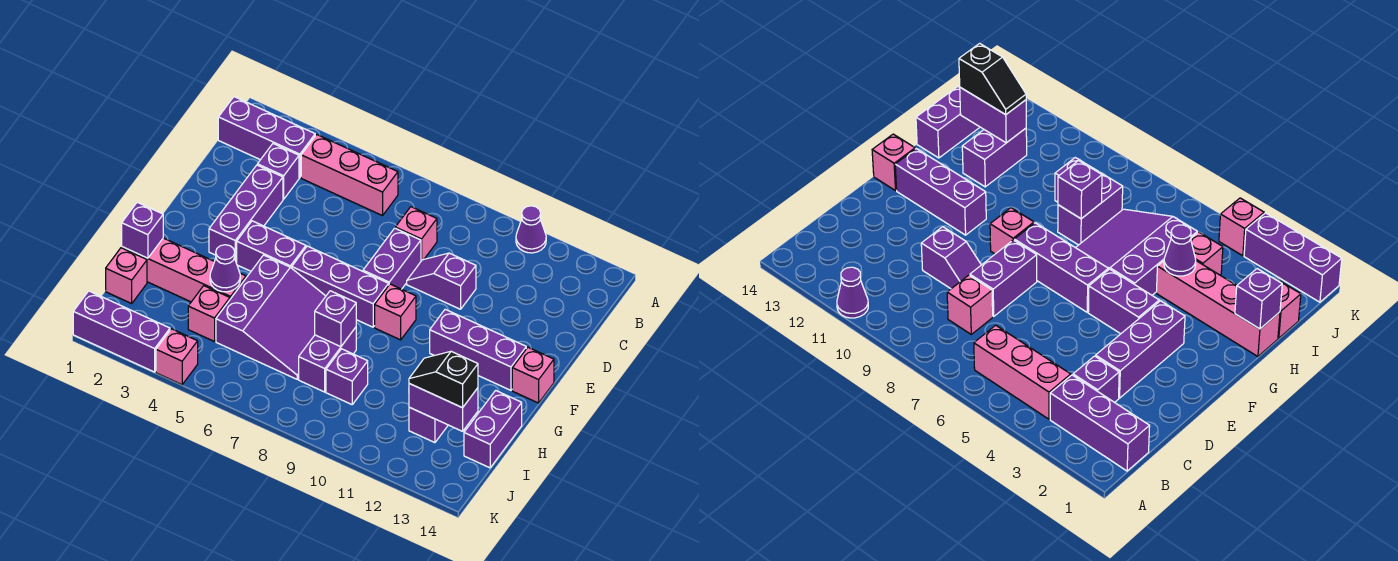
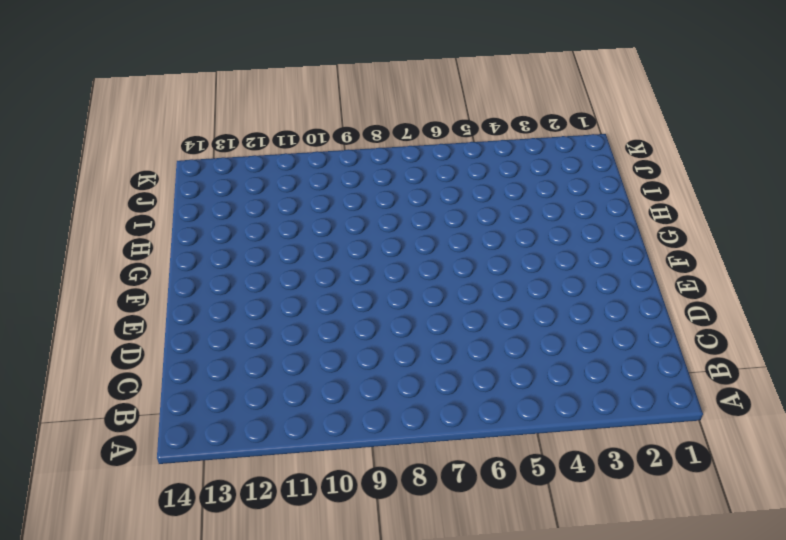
none -> purple cone A11 level 1
none -> purple brick B1:B3 level 1
none -> pink brick B4:B6 level 1

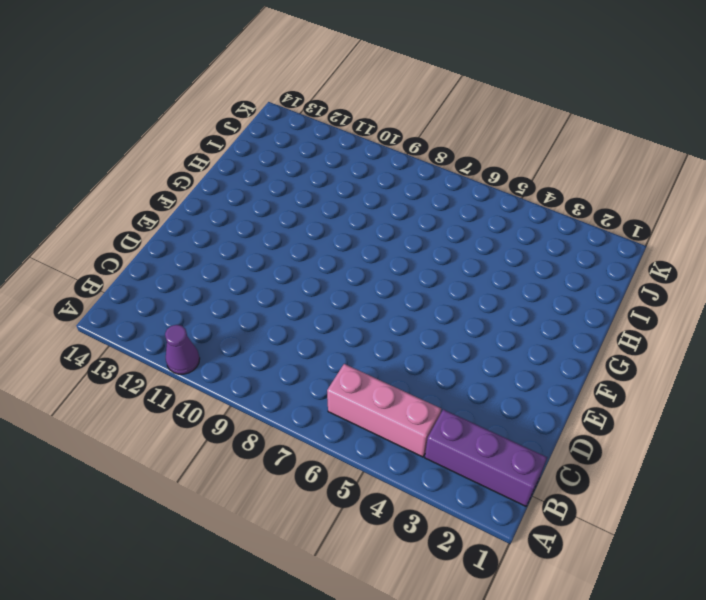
none -> purple brick C3 level 1
none -> pink brick C8 level 1
none -> purple brick D3:F3 level 1

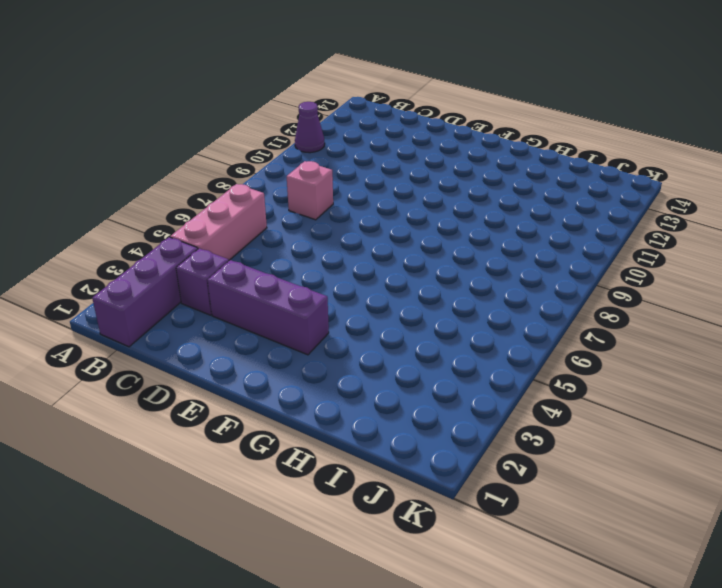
none -> purple brick D8:E8 level 1
none -> purple slope D9:D10 level 1 top 10
none -> purple brick F4:F5 level 1

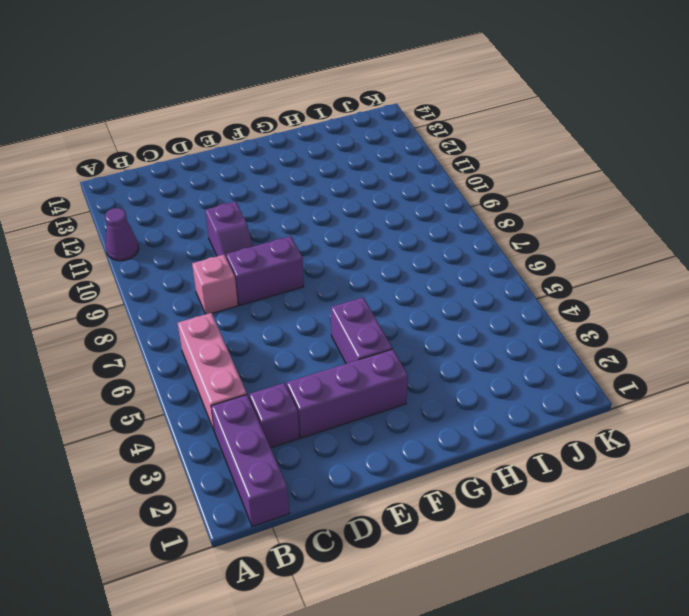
none -> purple brick F6:F8 level 1
none -> pink brick F9 level 1
none -> purple brick F11:F13 level 1

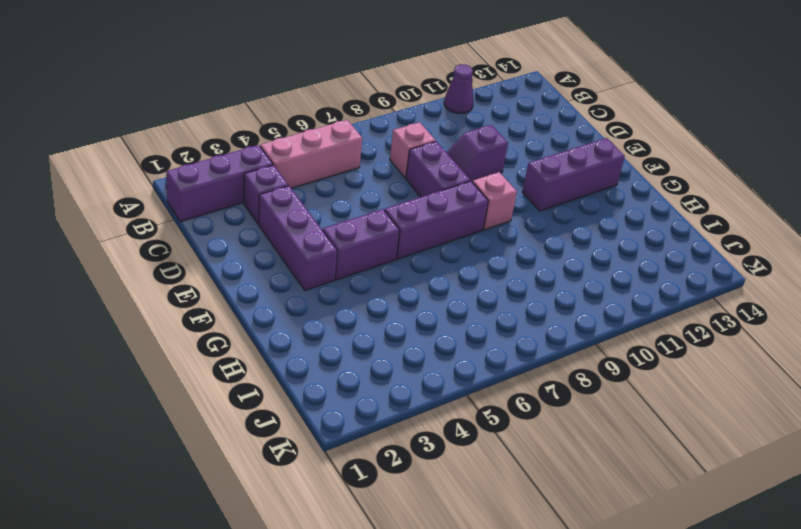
none -> pink brick F14 level 1
none -> purple slope G5:I7 level 1 top 5
none -> pink brick H1:H4 level 1

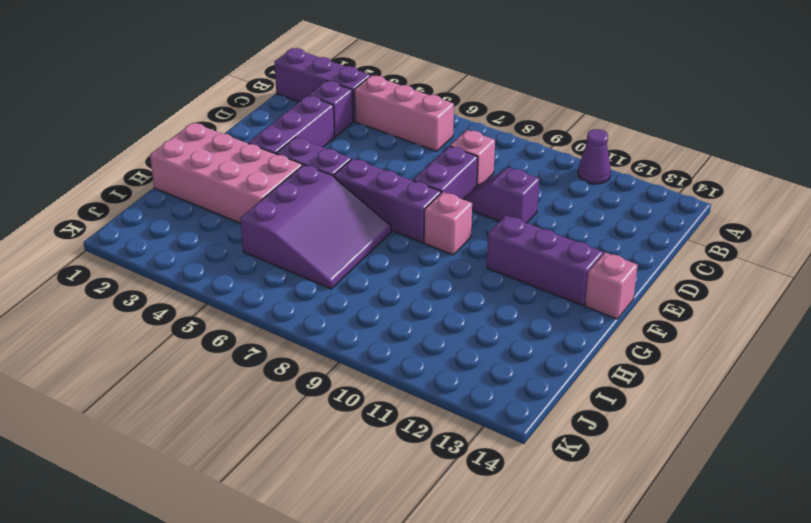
pink brick G1:H4 level 1 -> pink brick H1:H4 level 1
none -> purple brick H8:I8 level 1
none -> purple brick H12:I12 level 1
none -> purple brick H14:I14 level 1

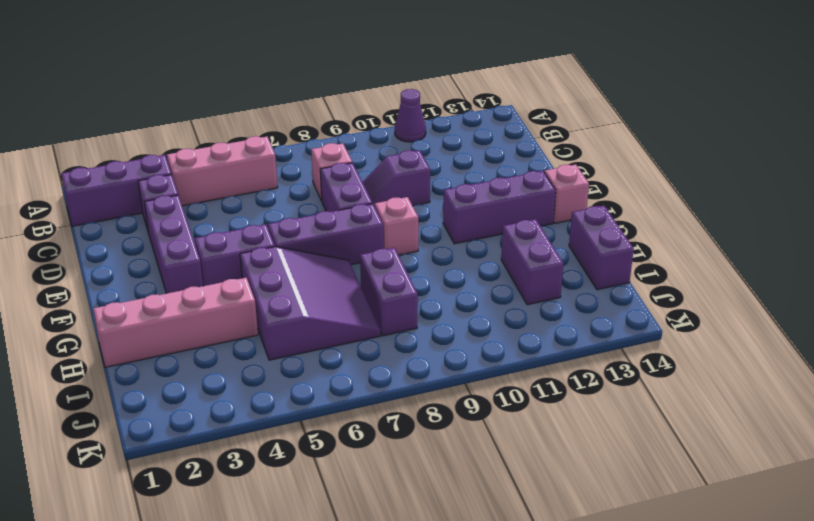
none -> pink brick I1 level 1
none -> pink brick I4 level 1
none -> purple brick I9 level 1

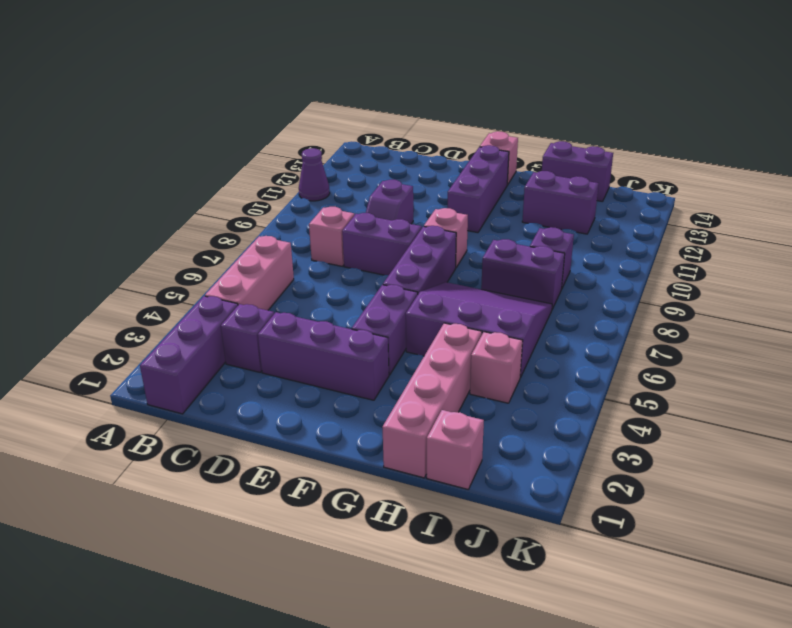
none -> purple brick K1:K3 level 1
none -> pink brick K4 level 1
none -> purple brick H1 level 2

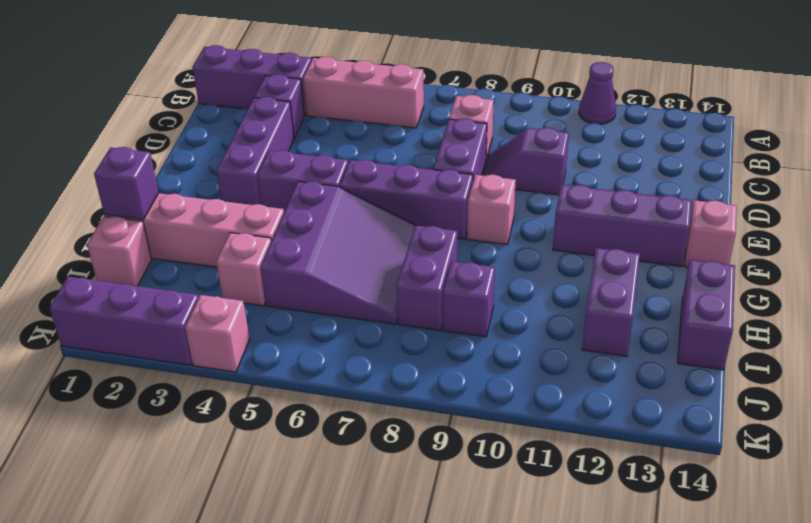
none -> purple cone H4 level 2
none -> purple brick H8 level 2
none -> purple brick I12:I13 level 2

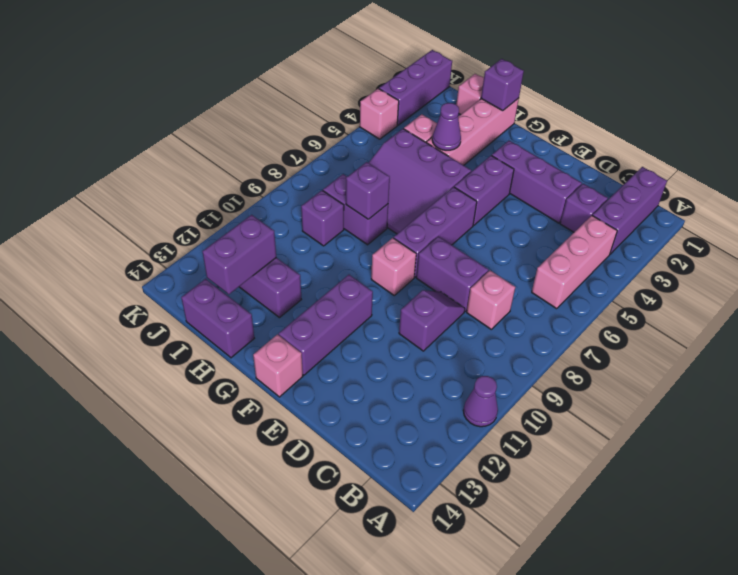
none -> black slope I12:I13 level 3 top 13

